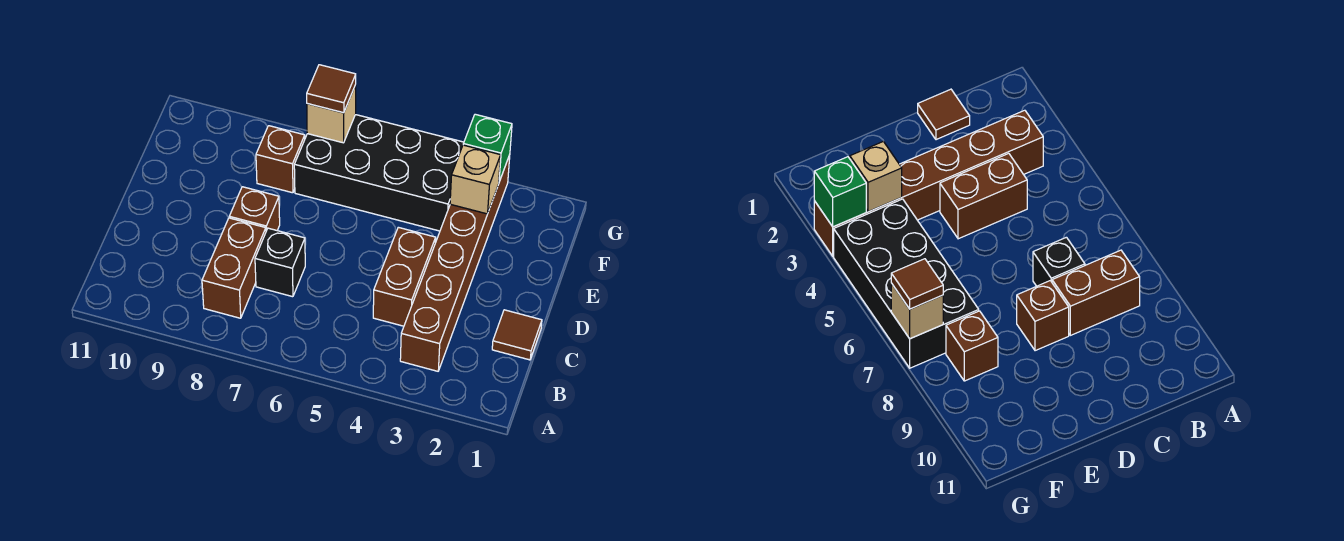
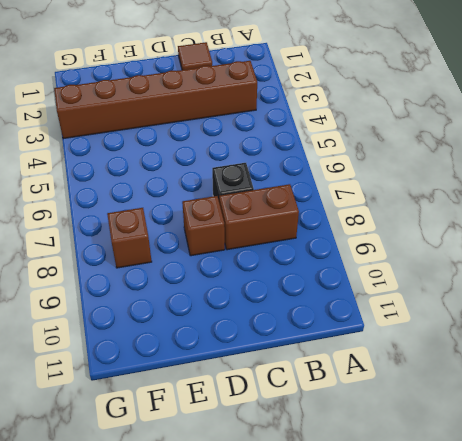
none -> brown brick C4:D4 level 1
none -> black brick F4:G7 level 1
none -> tan brick F3 level 2

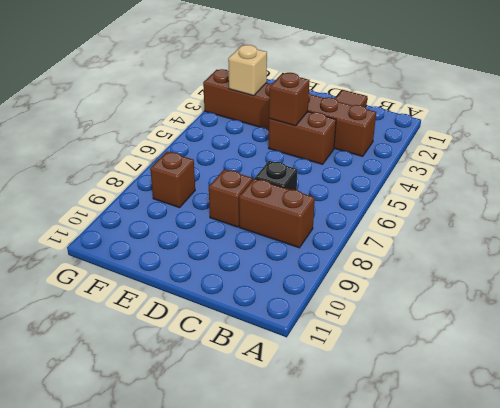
brown brick D4 level 2 -> none
none -> black brick F4:G7 level 1
none -> green brick G3 level 2
none -> tan brick G7 level 2

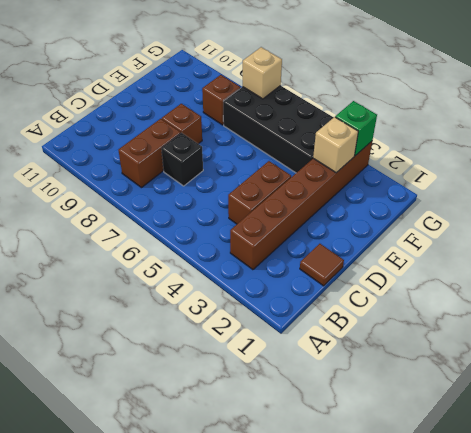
none -> brown tile G7 level 3

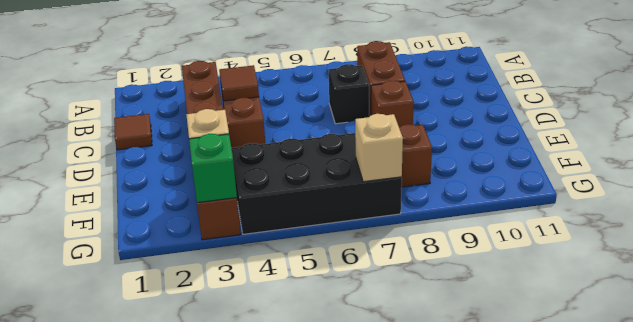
brown tile C4 level 2 -> brown tile G7 level 3

